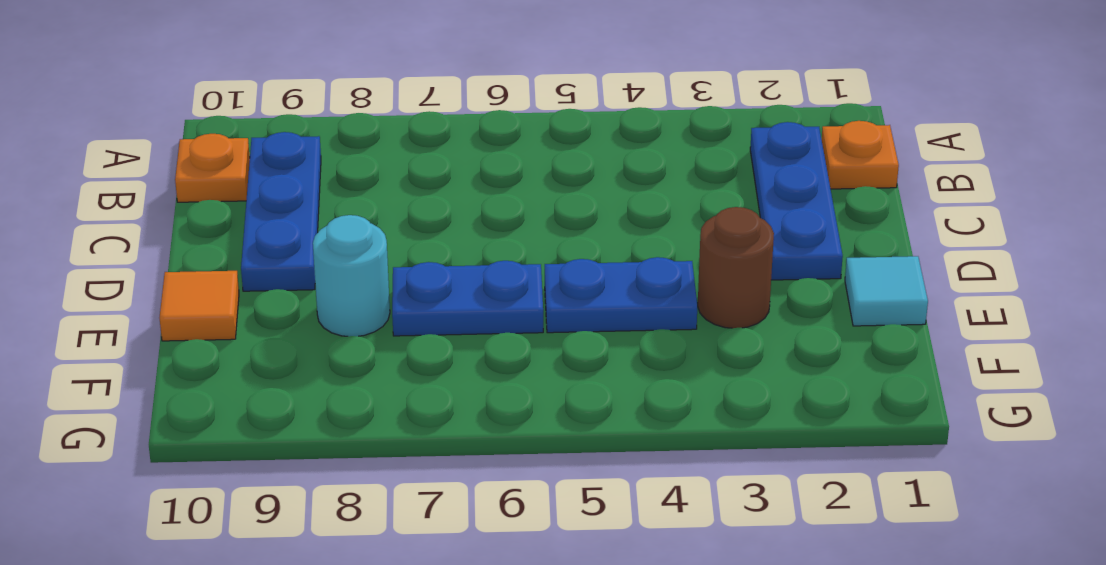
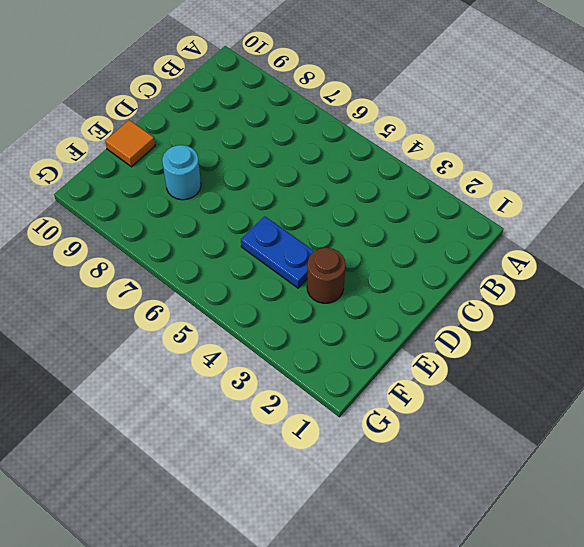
none -> orange plate B1 level 1
none -> blue plate B2:D2 level 1

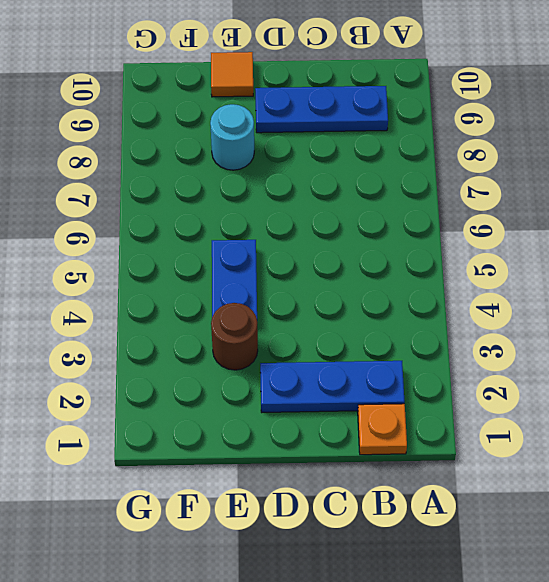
none -> orange plate B10 level 1
none -> cyan tile E1 level 1

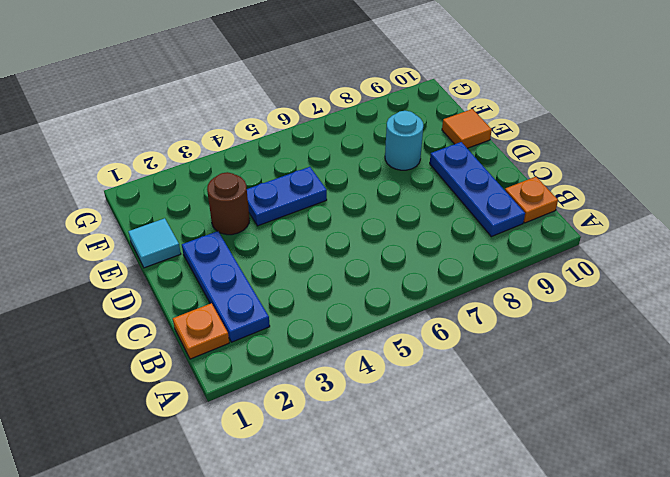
none -> blue plate E6:E7 level 1

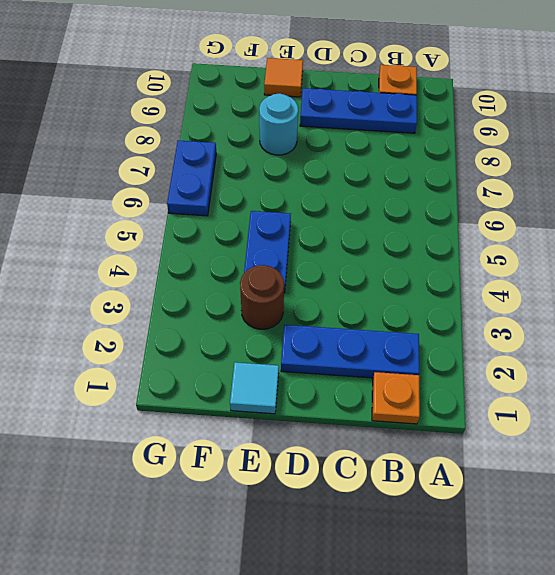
blue plate G6:G7 level 1 -> blue plate E6:E7 level 1

